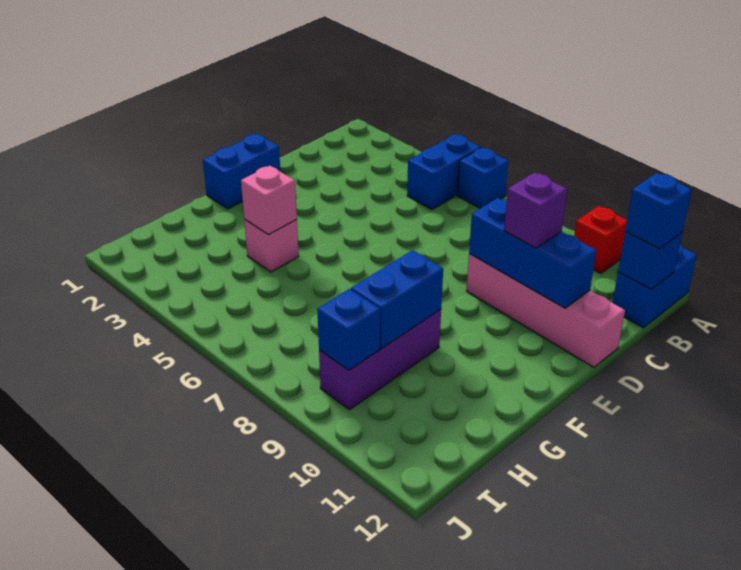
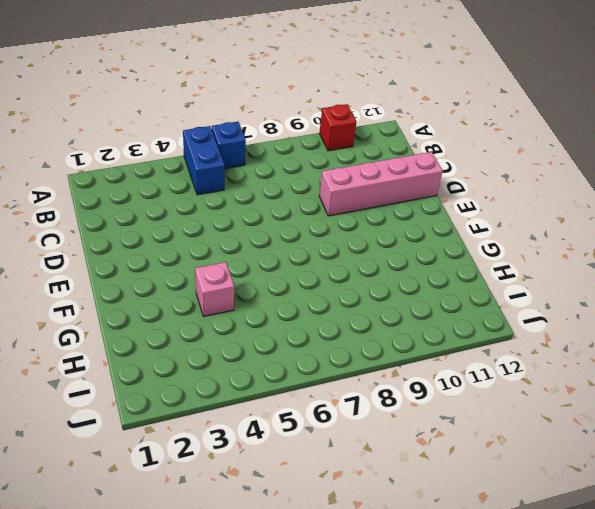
none -> blue brick A12:B12 level 1
none -> blue brick E1:F1 level 1
none -> purple brick G9:I9 level 1

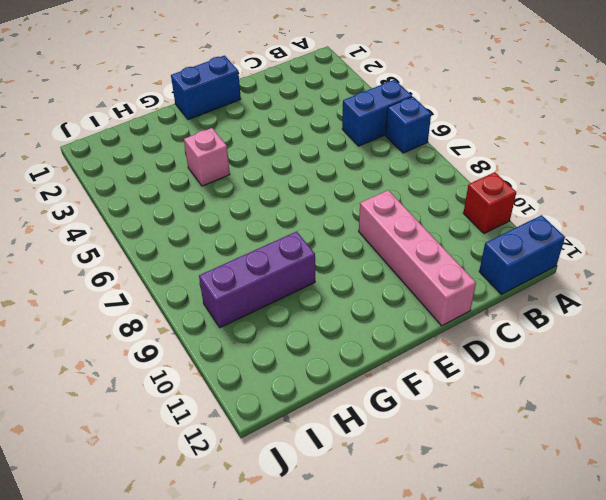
none -> blue brick B12 level 2
none -> blue brick D9:D11 level 2
none -> pink brick G4 level 2

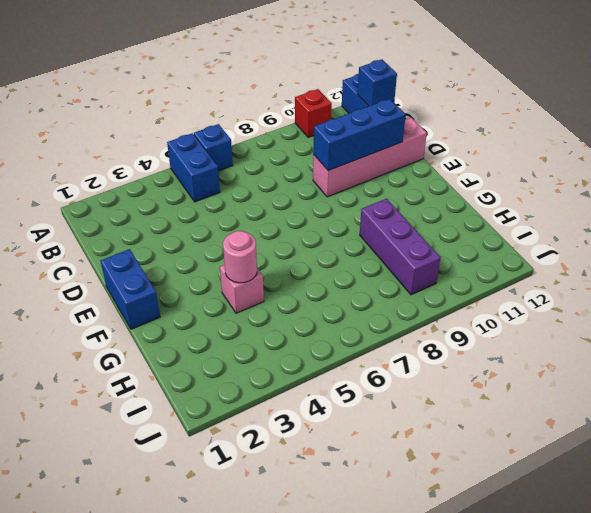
pink round brick G4 level 2 -> pink brick G4 level 2
none -> blue brick G9:H9 level 2
none -> blue brick I9 level 2
none -> blue brick B12 level 3

